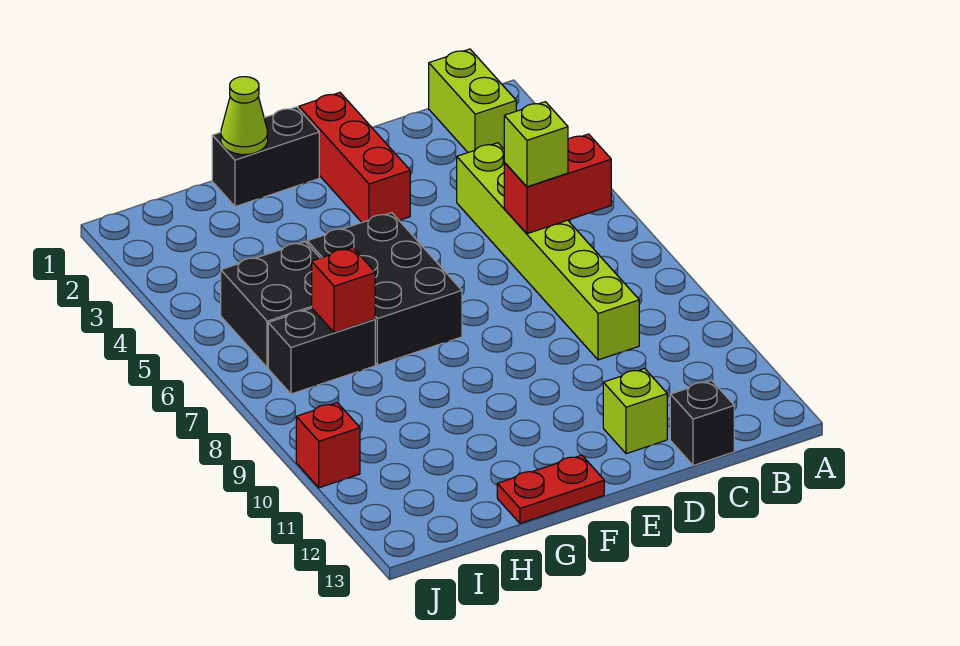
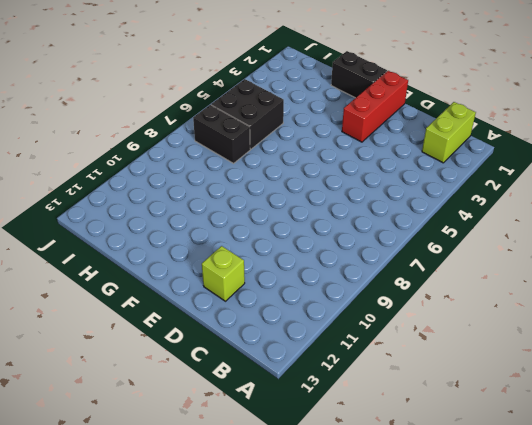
none -> lime brick C4:C9 level 1
none -> black brick C13 level 1
none -> black brick F5:G7 level 1

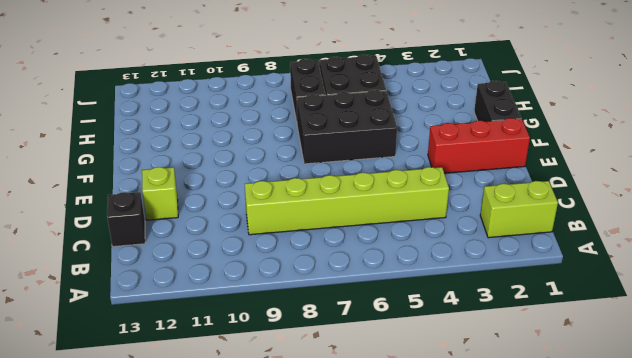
none -> red plate F13:G13 level 1
none -> red brick J10 level 1
none -> red brick B6:C6 level 2

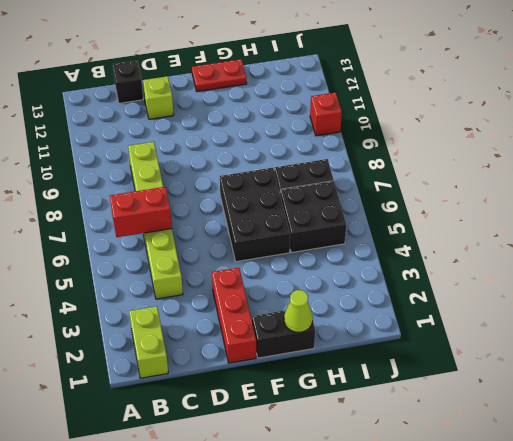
none -> red brick H7 level 2
none -> lime brick C6 level 3

